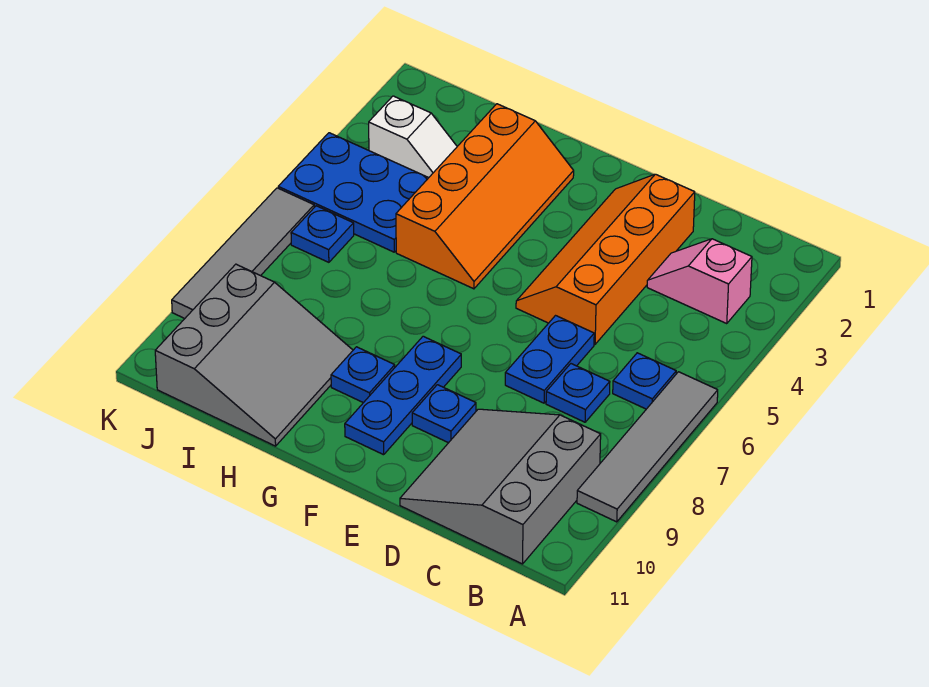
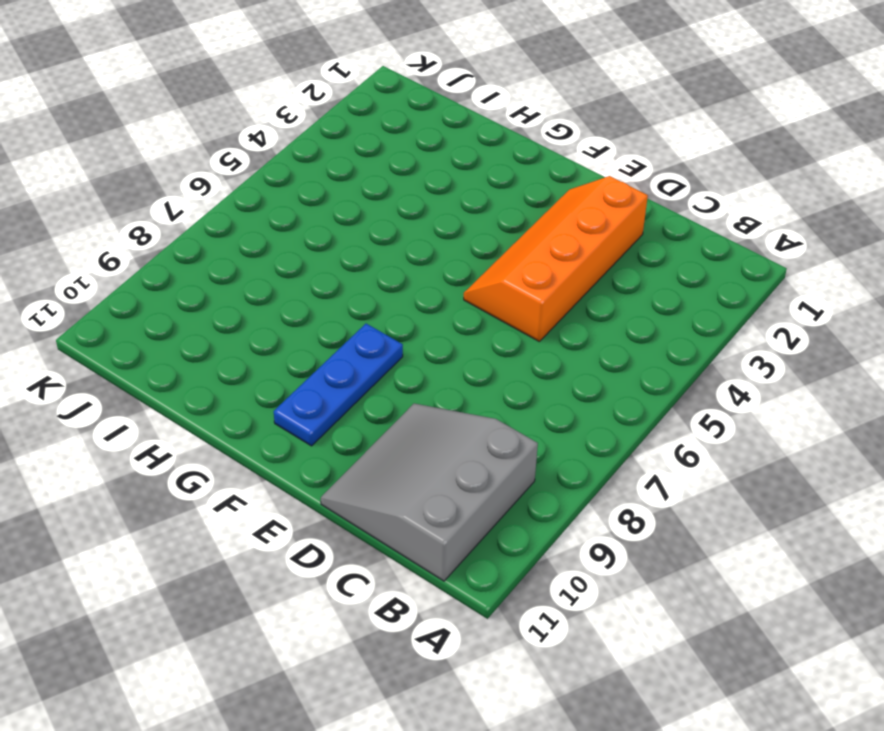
none -> grey tile A6:A9 level 1
none -> pink slope B3:C3 level 1 top B
none -> blue plate B6 level 1

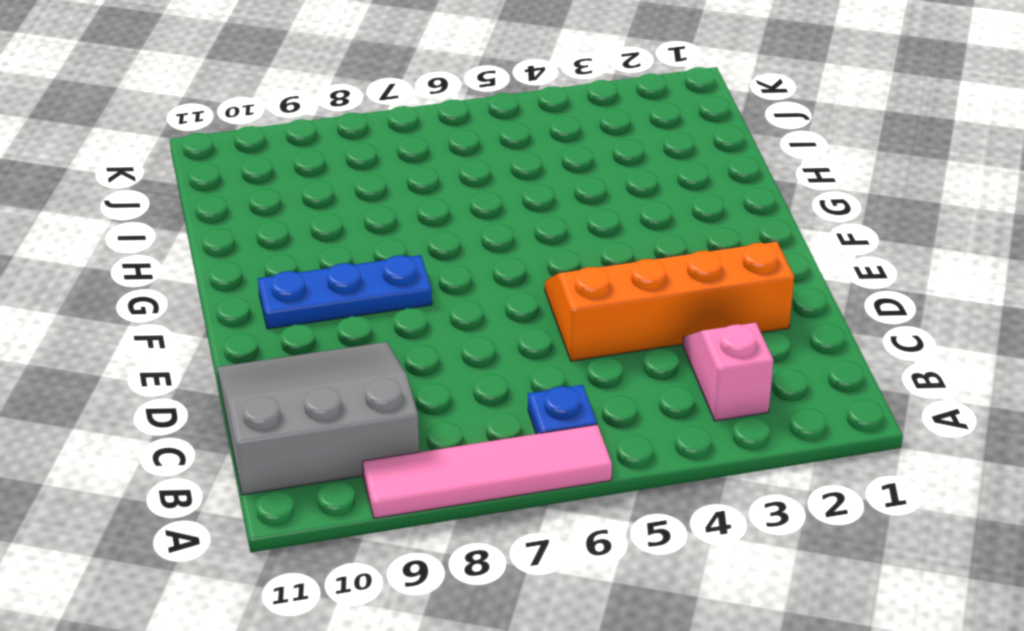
pink tile A6:A9 level 1 -> grey tile A6:A9 level 1
none -> blue plate C7 level 1
none -> blue plate D6:D7 level 1
none -> blue plate E9 level 1

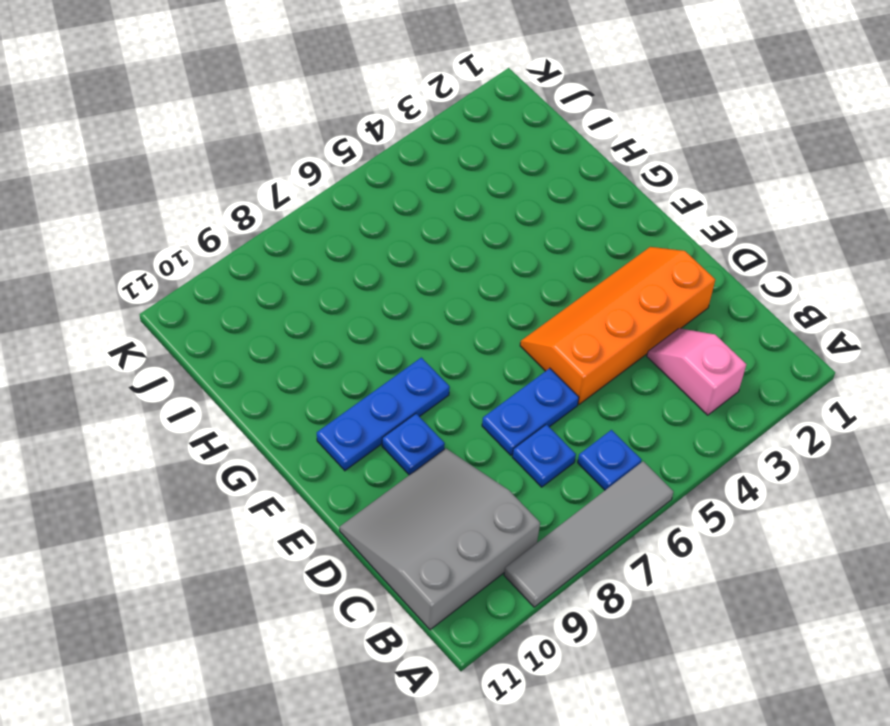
none -> orange slope G2:H5 level 1 top H
none -> blue plate G9 level 1
none -> grey slope H9:J11 level 1 top J

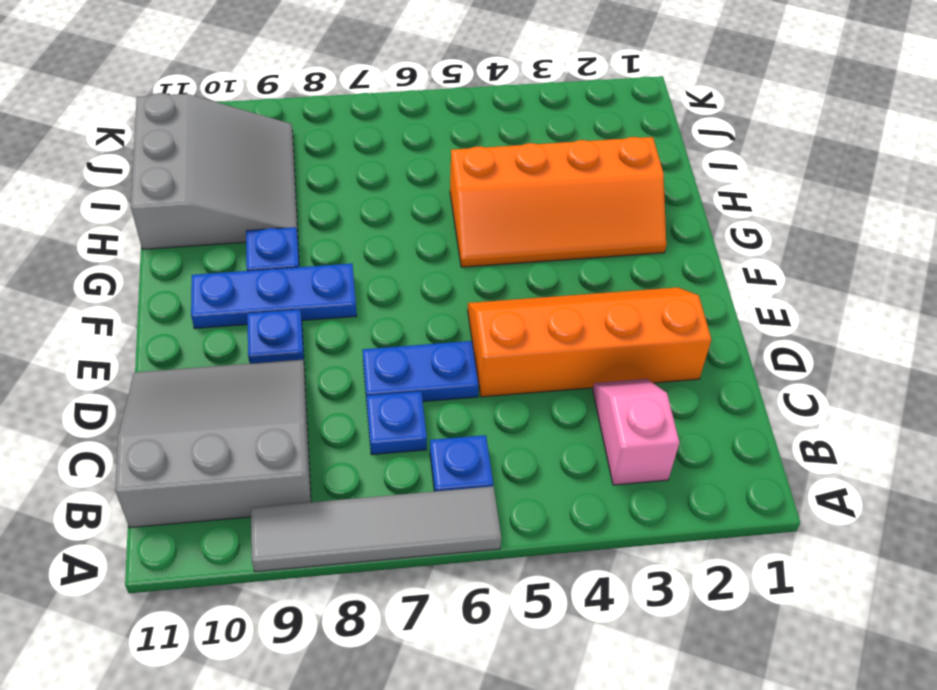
grey slope H9:J11 level 1 top 11 -> grey slope H9:J11 level 1 top J
none -> white slope I3:J3 level 1 top J
none -> blue plate I4:K5 level 1
none -> blue plate J6 level 1

